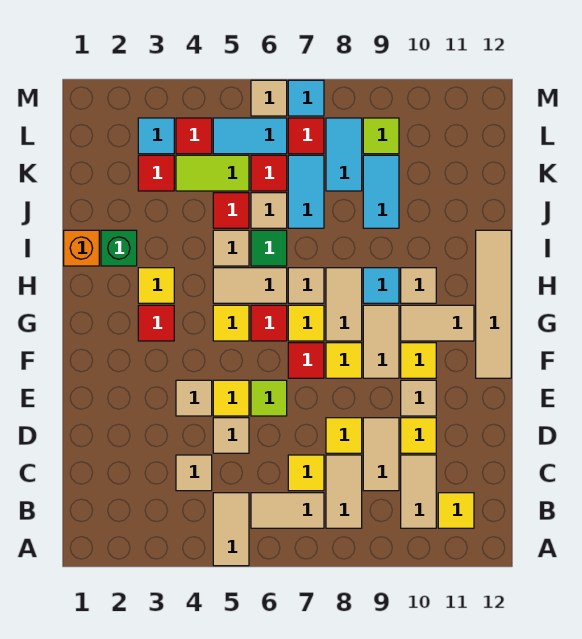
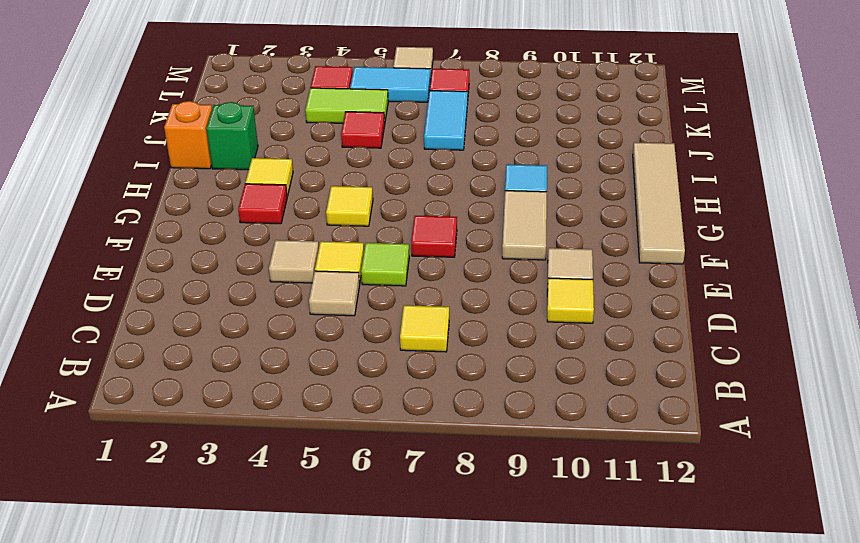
none -> tan tile A5:B5 level 1
none -> tan tile B6:B7 level 1
none -> tan tile B8:C8 level 1
none -> tan tile B10:C10 level 1

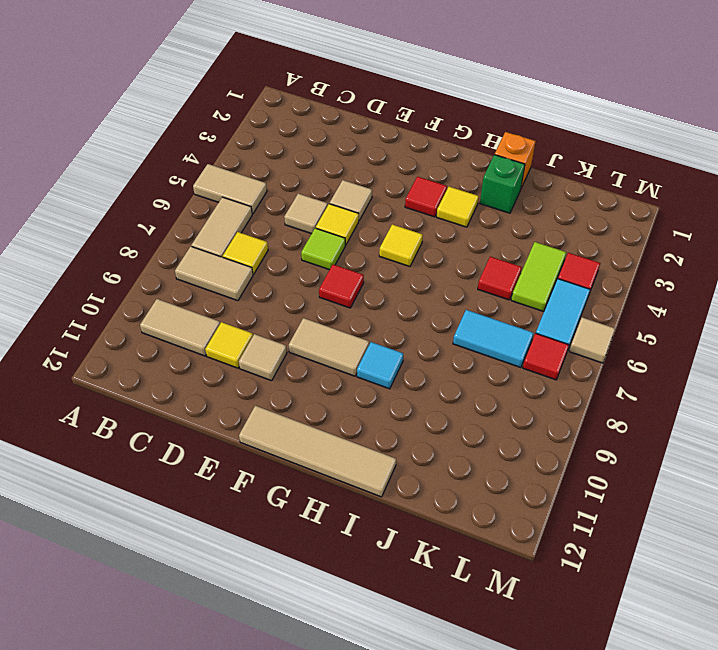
none -> yellow tile B11 level 1
none -> tan tile C4 level 1
none -> tan tile C9:D9 level 1
none -> yellow tile D8 level 1

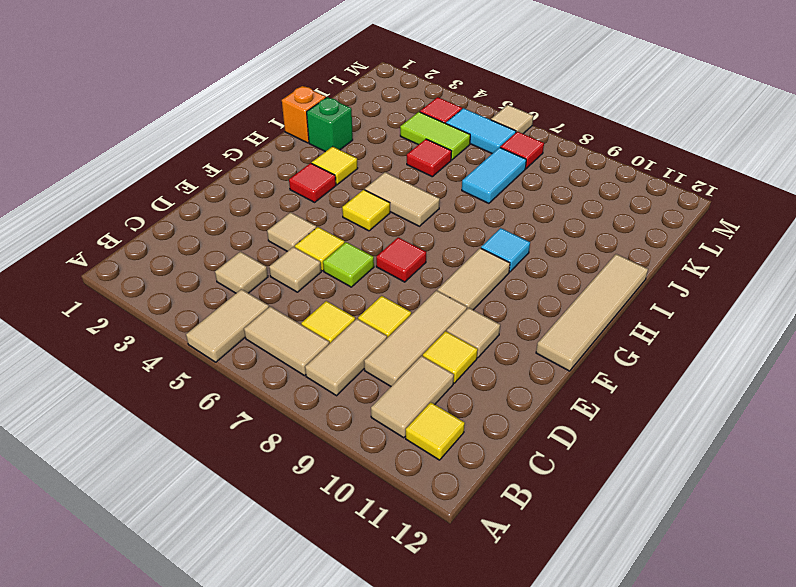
tan tile C9:E9 level 1 -> tan tile C9:D9 level 1
none -> yellow tile F8 level 1
none -> yellow tile F10 level 1
none -> red tile G6 level 1
none -> yellow tile G7 level 1

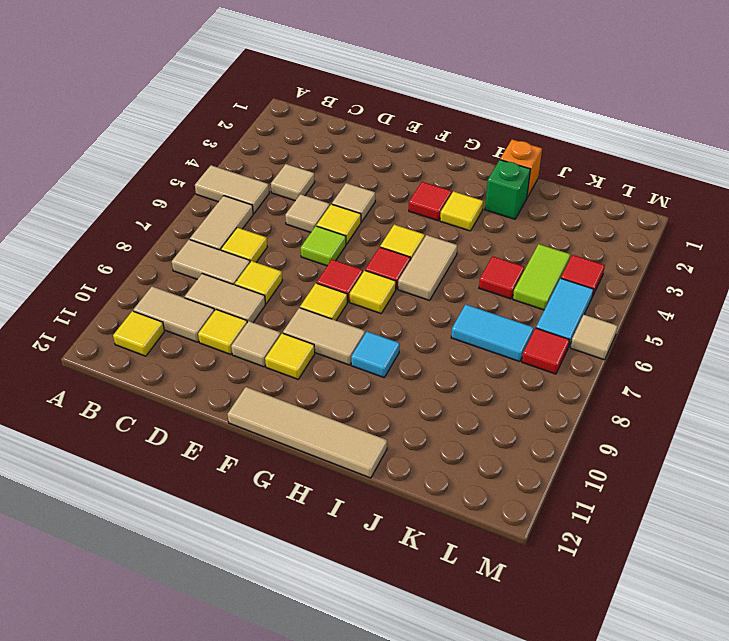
none -> tan tile G8:H8 level 1
none -> tan tile G10:G11 level 1
none -> tan tile H7 level 1
none -> tan tile H10 level 1

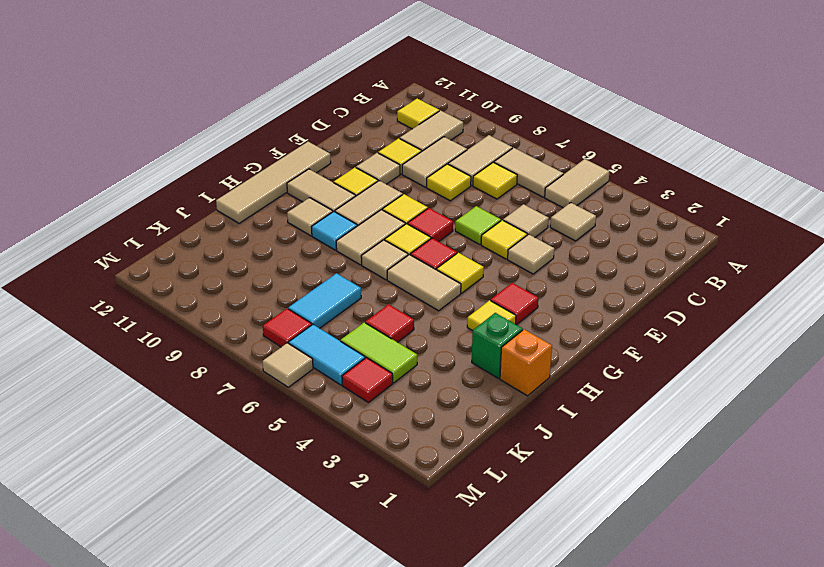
none -> tan tile I5 level 1
none -> green tile I6 level 1
none -> tan tile J6 level 1
none -> cyan tile J9:K9 level 1

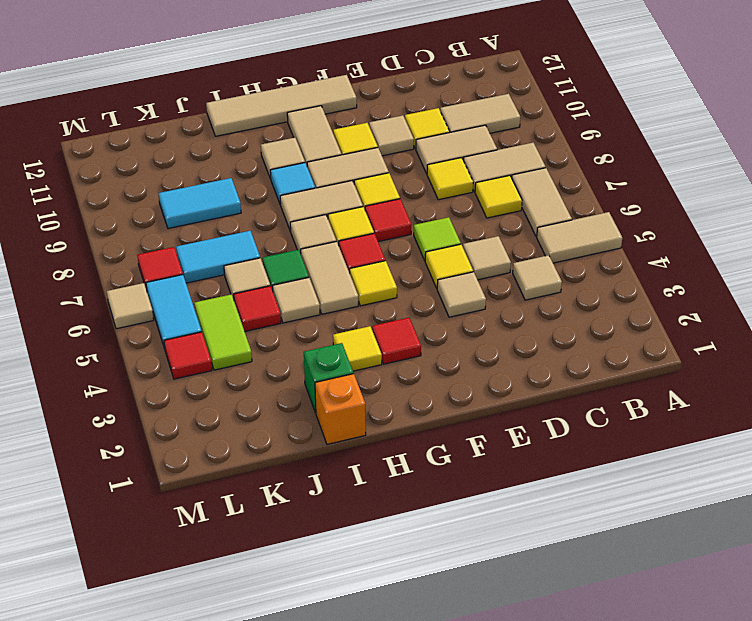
none -> yellow tile B11 level 1
none -> red tile K3 level 1
none -> red tile K6 level 1
none -> cyan tile K8:L8 level 1

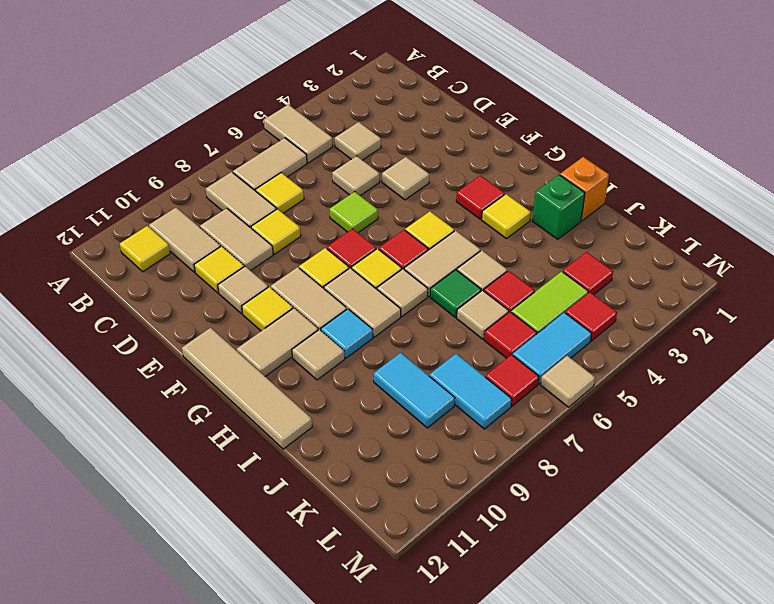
none -> yellow tile E5 level 1
none -> cyan tile J7:K7 level 1
none -> cyan tile L3 level 1
none -> lime tile L9 level 1

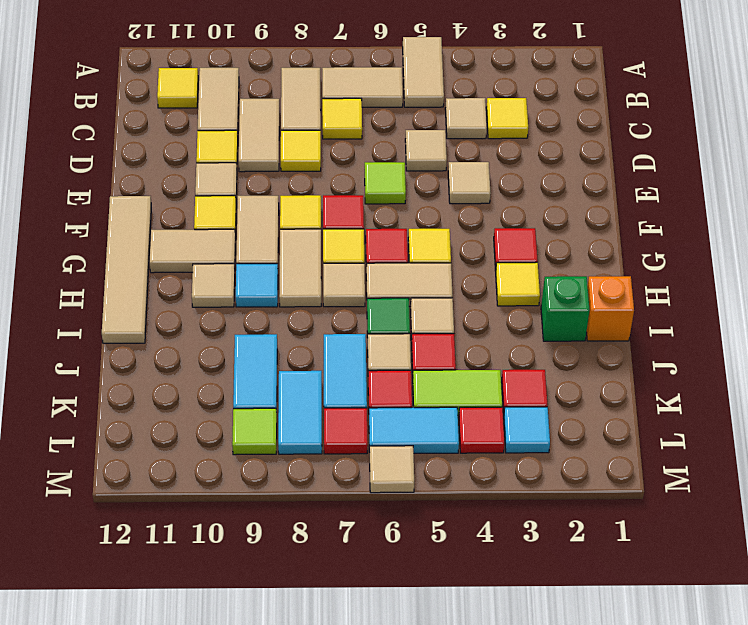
yellow tile C3 level 1 -> yellow tile E5 level 1
none -> cyan tile M7 level 1

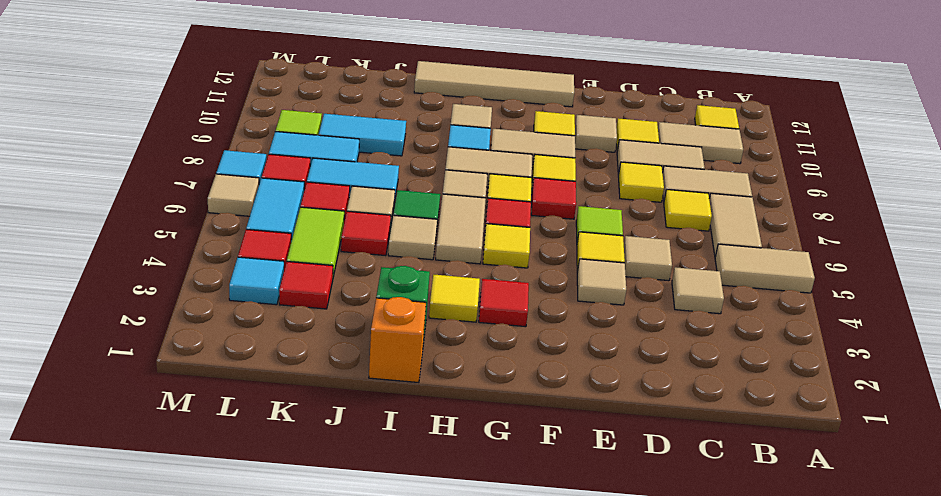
none -> tan tile G10:G11 level 1

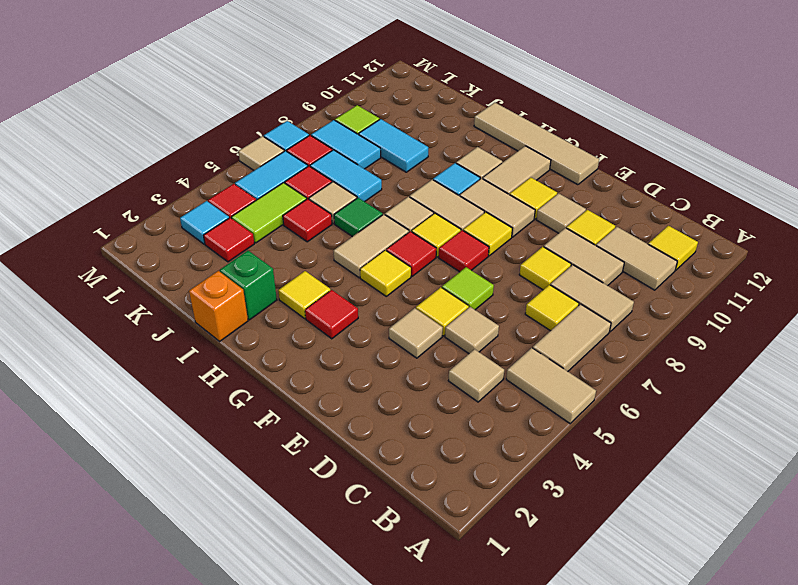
none -> tan tile I5 level 1

